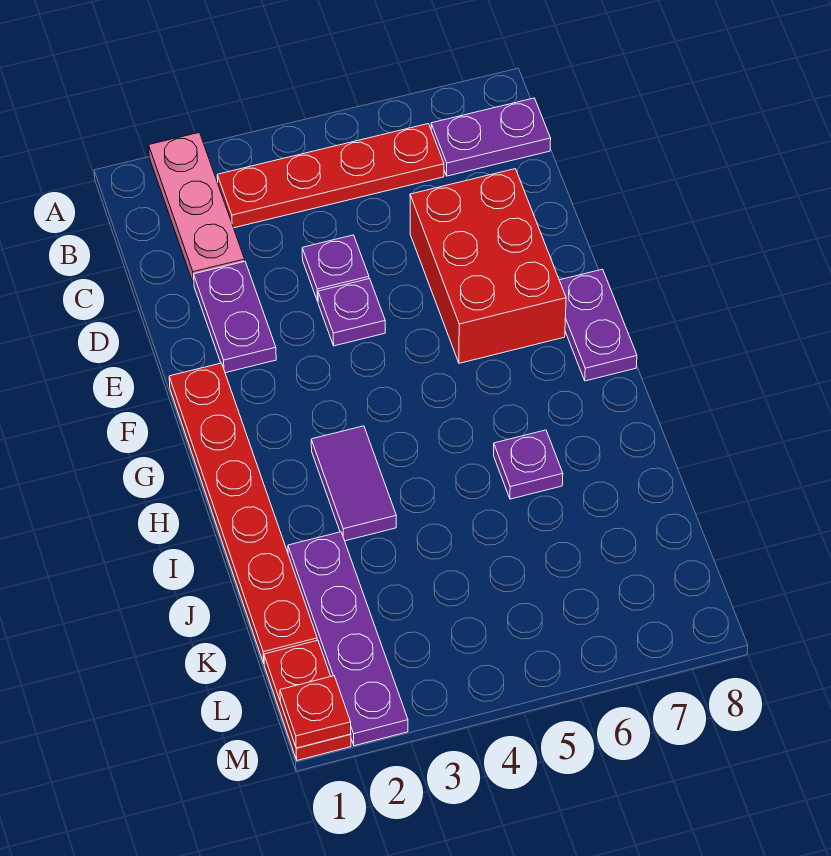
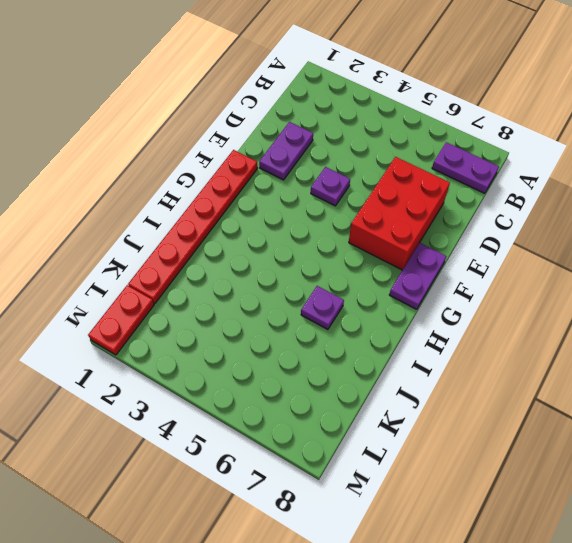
none -> pink plate A2:C2 level 1
none -> red plate B3:B6 level 1
none -> purple plate D4 level 1

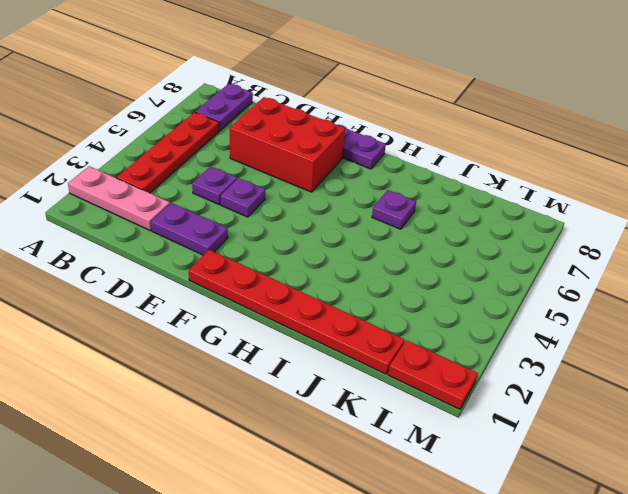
none -> purple tile H3:I3 level 1
none -> purple plate J2:M2 level 1
none -> red plate M1 level 2

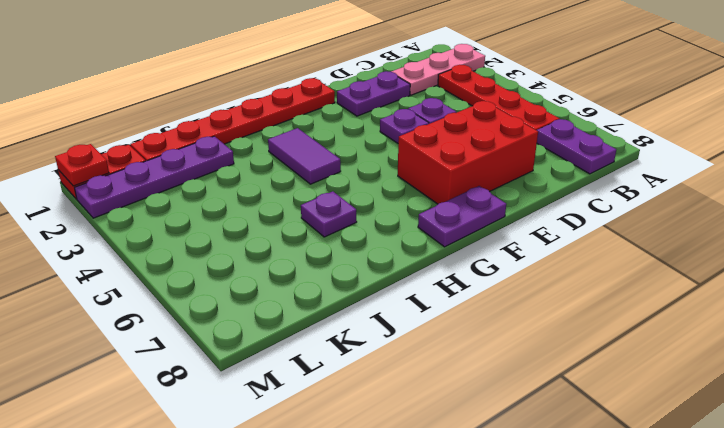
purple tile H3:H4 level 1 -> purple tile H3:I3 level 1

